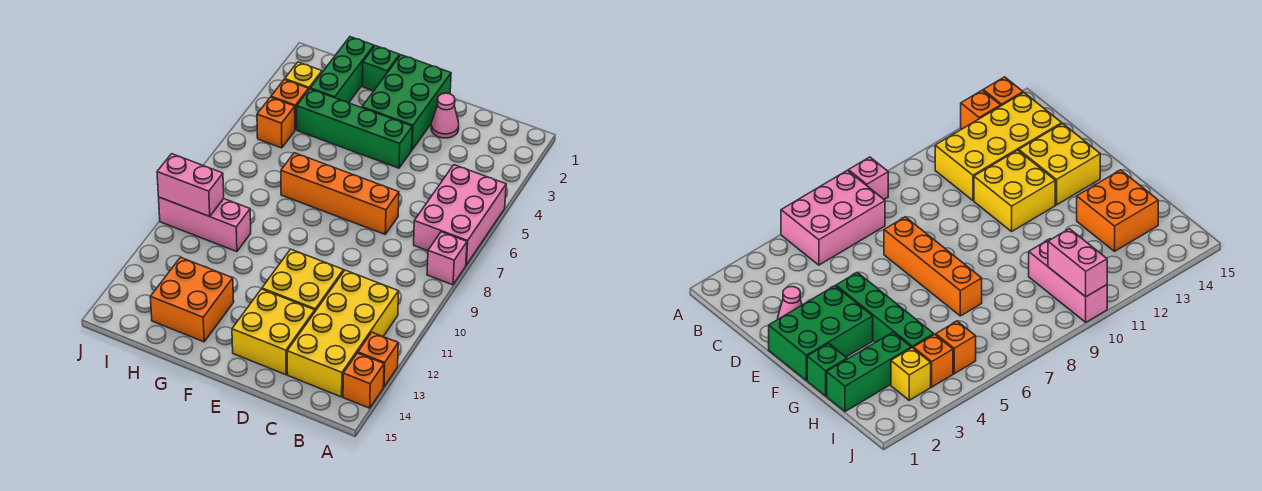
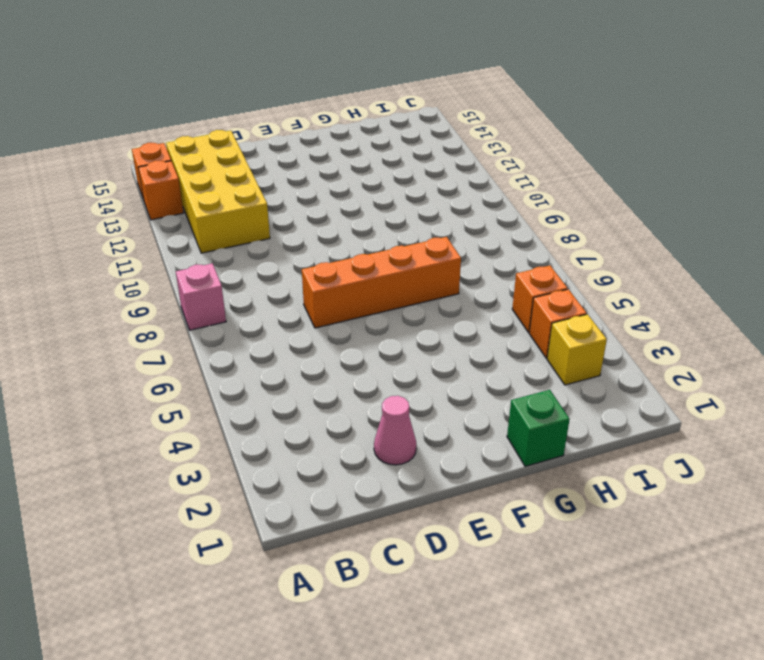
none -> pink brick A5:B7 level 1
none -> yellow brick D11:E12 level 1
none -> yellow brick D13:E14 level 1

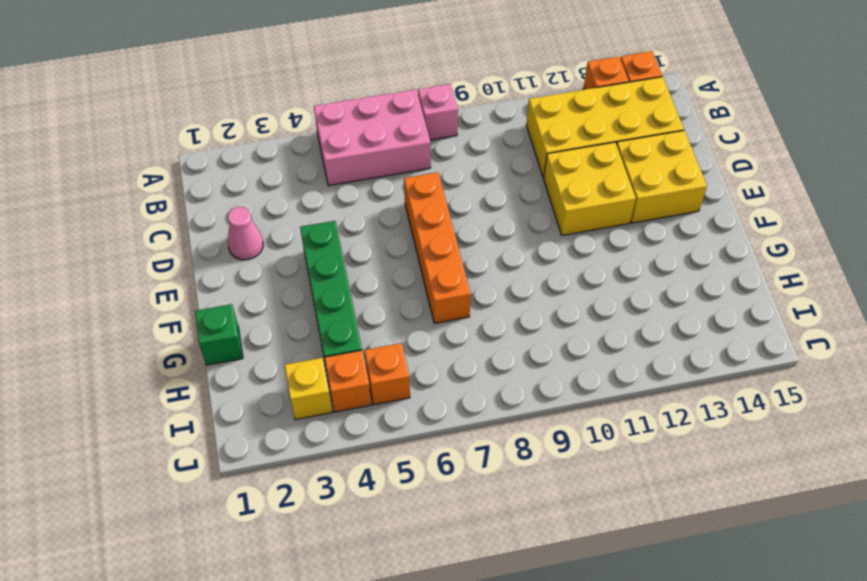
none -> green brick E1:F3 level 1
none -> orange brick G13:H14 level 1
none -> green brick H1:H3 level 1

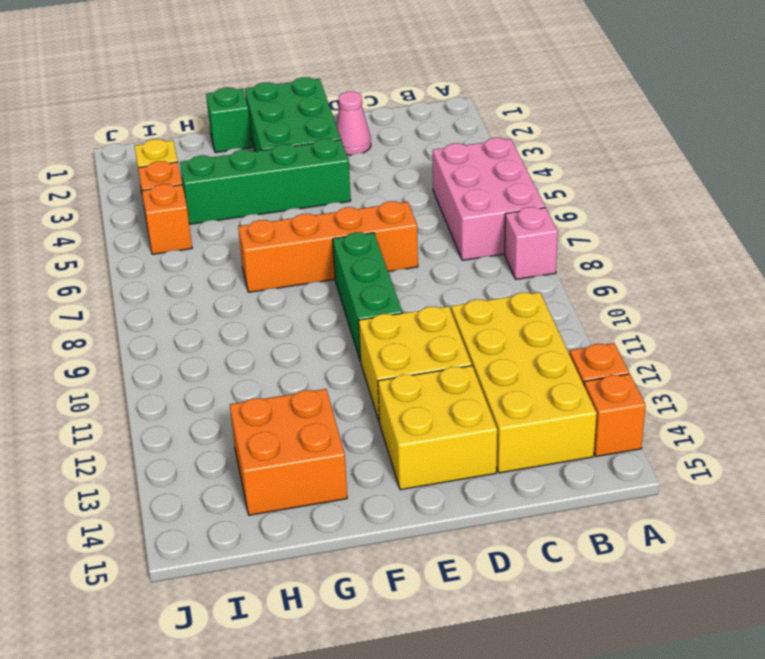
green brick E8:E10 level 1 -> green brick H1:H3 level 1
none -> pink brick H10:J10 level 1
none -> pink brick I10:J10 level 2

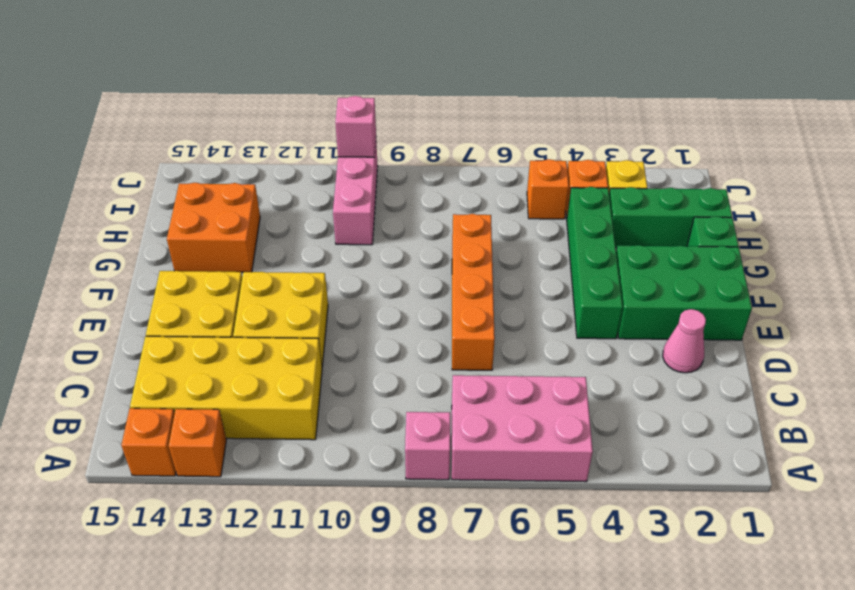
pink brick J10 level 2 -> pink brick I10:J10 level 2

